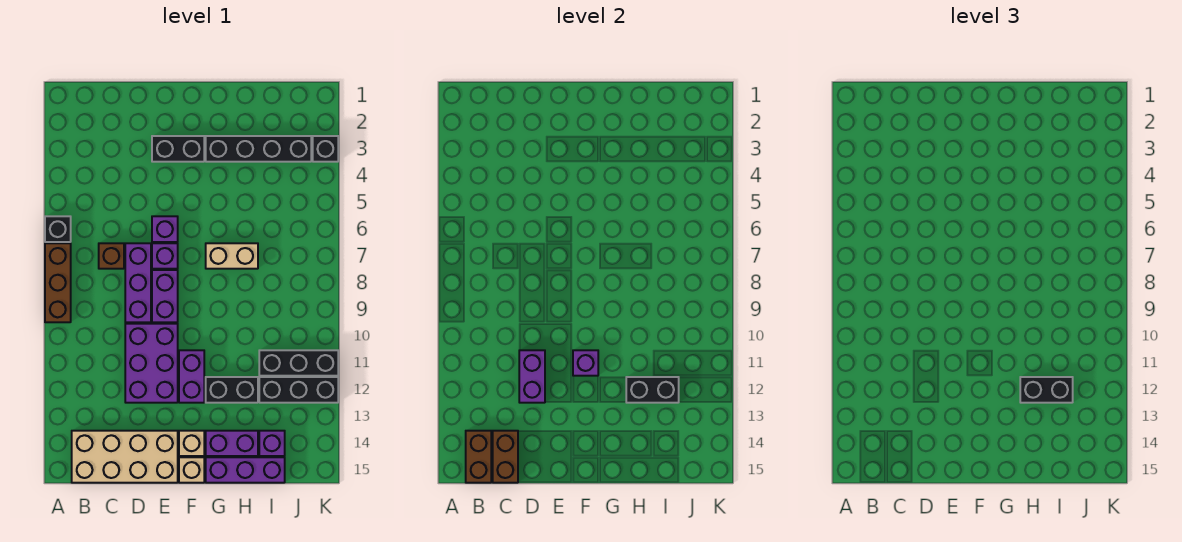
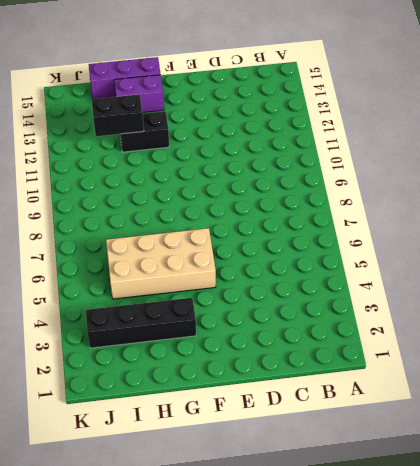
tan brick F5:I6 level 1 -> tan brick B14:E15 level 1
none -> black brick A6 level 1
none -> brown brick A7:A9 level 1
none -> brown brick C7 level 1

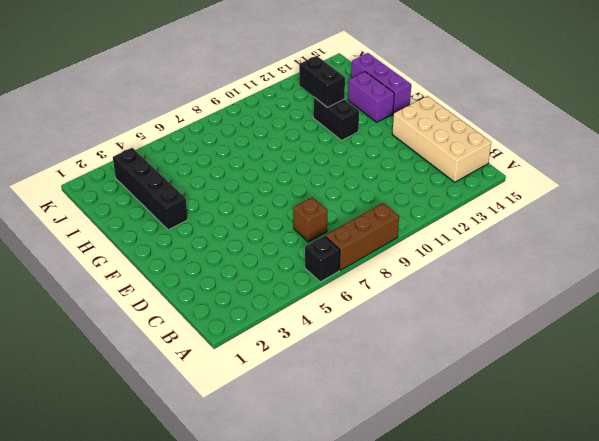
none -> purple brick D7:D9 level 1
none -> purple brick D10:E12 level 1
none -> black brick E3:F3 level 1

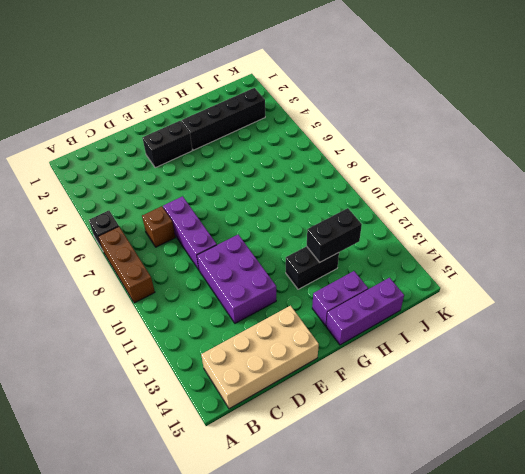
none -> purple brick E6 level 1
none -> purple brick E7 level 1
none -> purple brick E8:E9 level 1

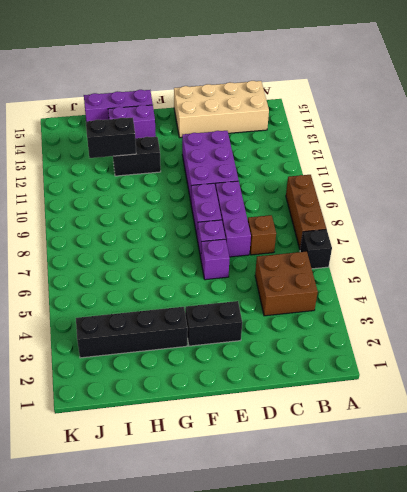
brown brick B4:C5 level 1 -> none
none -> purple brick F11:F12 level 1
none -> tan brick F14 level 1
none -> tan brick F15 level 1

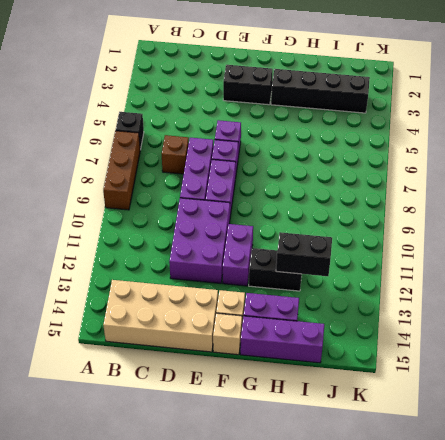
none -> tan brick G7:H7 level 1
none -> black brick I11:K11 level 1
none -> black brick I12:K12 level 1

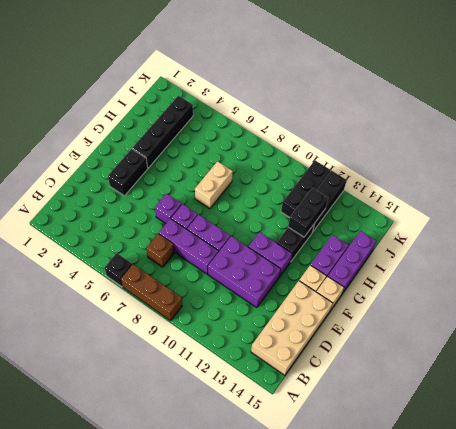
none -> purple brick I14 level 1
none -> black brick K3 level 1
none -> brown brick B14:B15 level 2

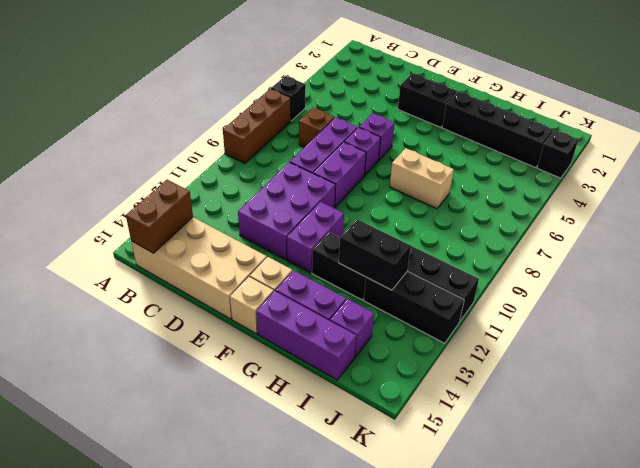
none -> brown brick C14:C15 level 2
none -> purple brick D11:D12 level 2
none -> purple brick F11 level 2

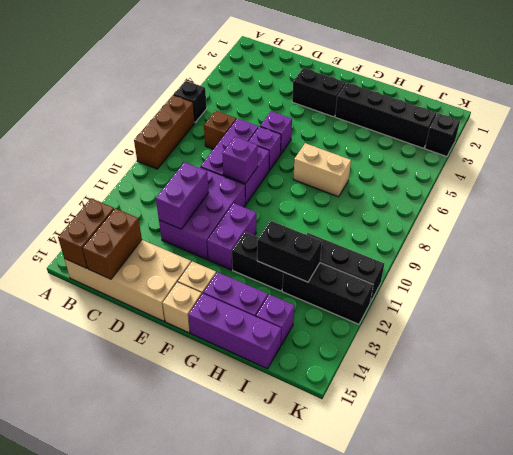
purple brick E9 level 2 -> purple brick F11 level 2
none -> black brick H12:I12 level 3

